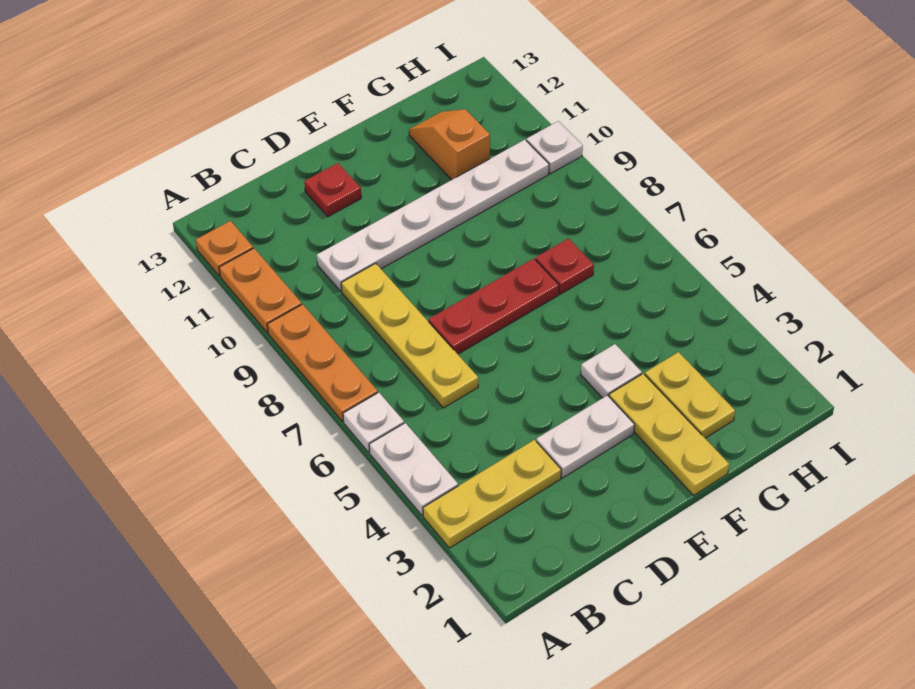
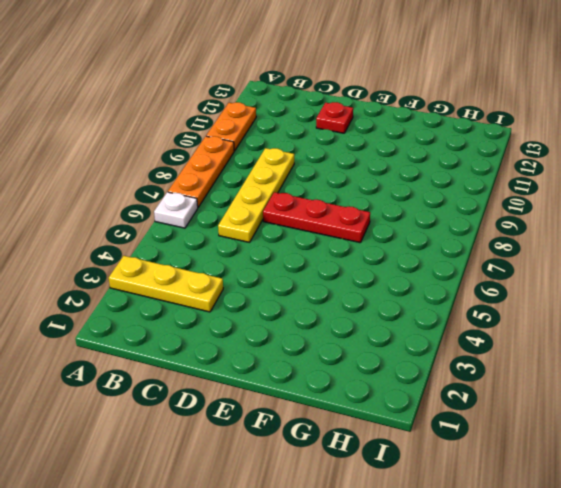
none -> white plate A4:A5 level 1
none -> orange plate A12 level 1
none -> white plate C10:H10 level 1

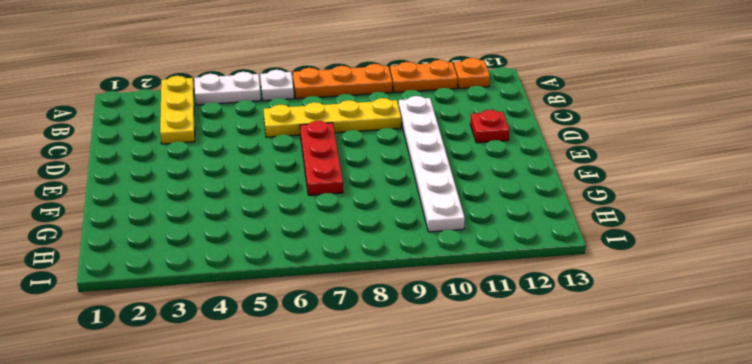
none -> white plate D3:E3 level 1
none -> yellow plate F1:F3 level 1
none -> white plate F4 level 1

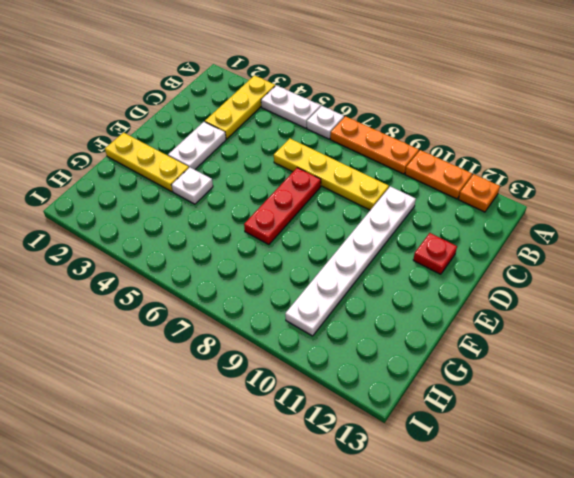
none -> yellow plate G2:G3 level 1
none -> red plate G7 level 1
none -> orange slope G11:G12 level 1 top 11

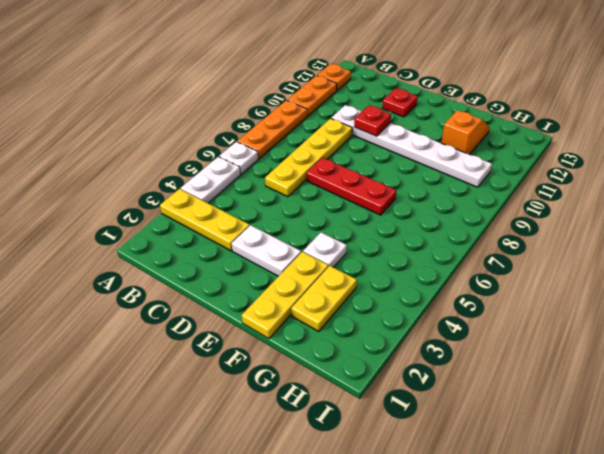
red plate D10 level 2 -> red plate G7 level 1
none -> white plate I10 level 1

